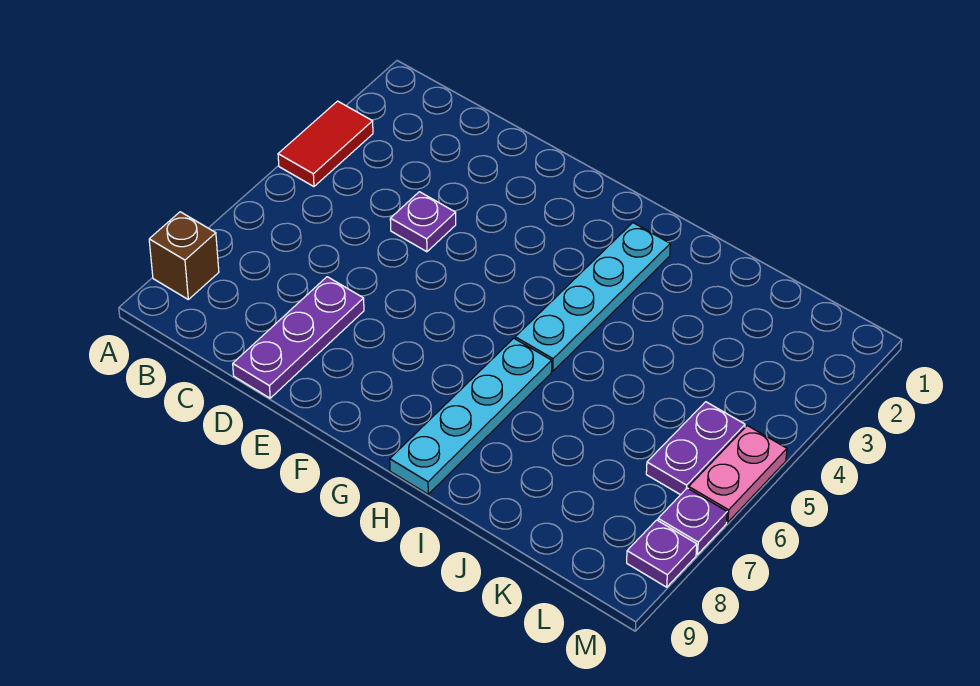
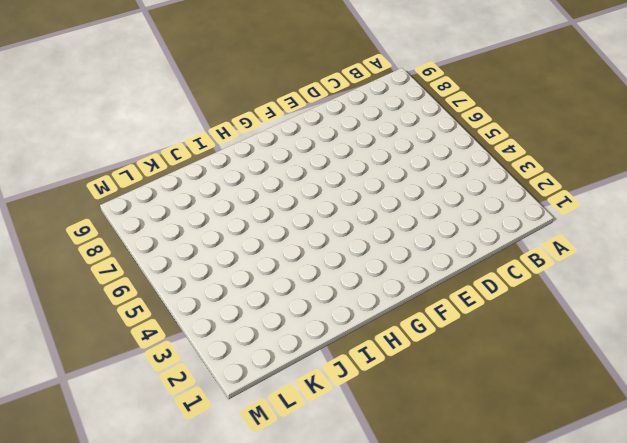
none -> red tile A3:A4 level 1
none -> brown brick A8 level 1

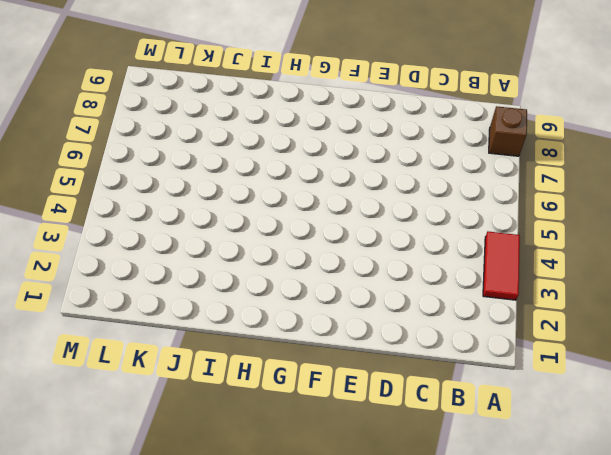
none -> purple plate D4 level 1
none -> purple plate D7:D9 level 1

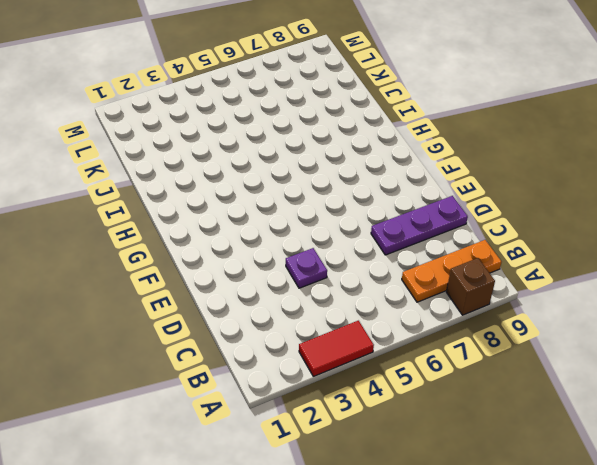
orange plate B7:B9 level 1 -> none
none -> cyan plate H2:H5 level 1
none -> cyan plate H6:H9 level 1

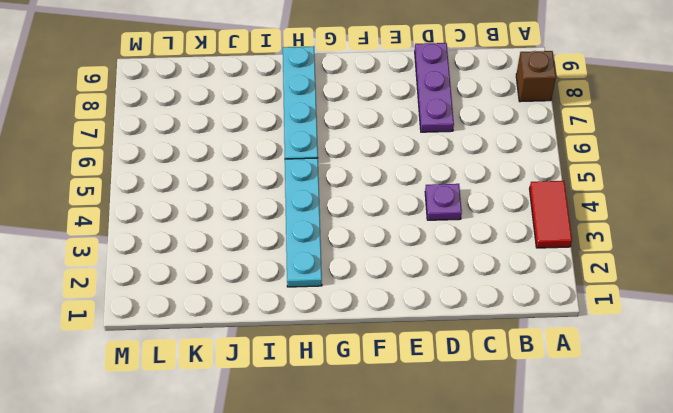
none -> purple plate L5:L6 level 1
none -> pink plate M5:M6 level 1

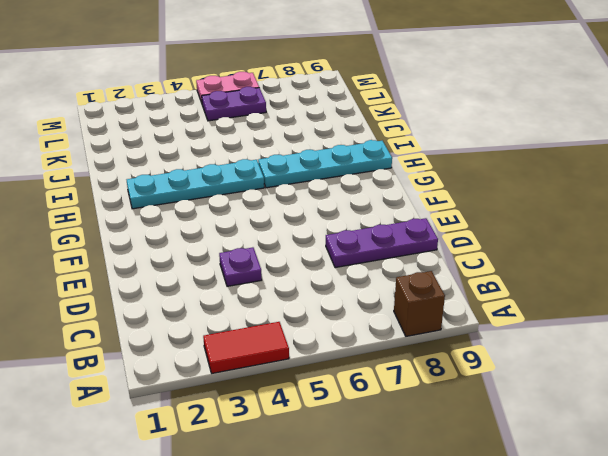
none -> purple plate M7 level 1
none -> purple plate M8 level 1

